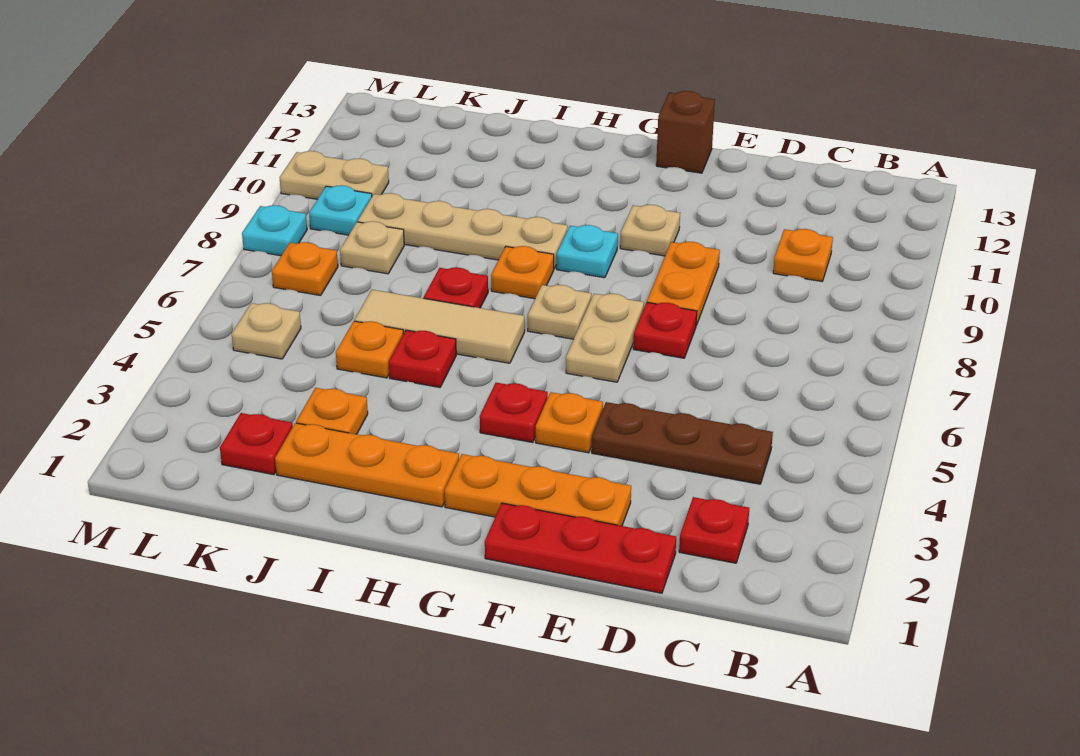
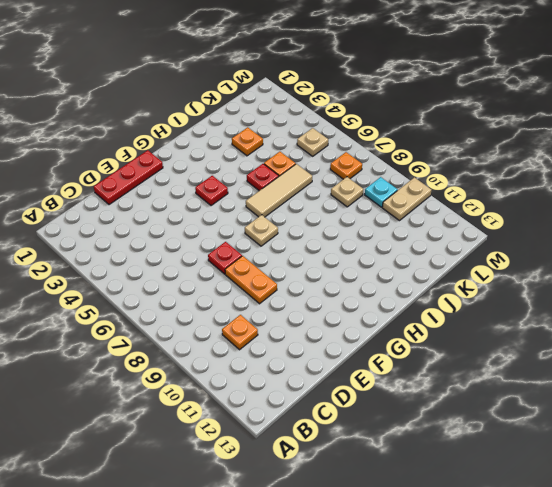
none -> red plate C2 level 1
none -> brown plate C4:E4 level 1
none -> orange plate E2:G2 level 1

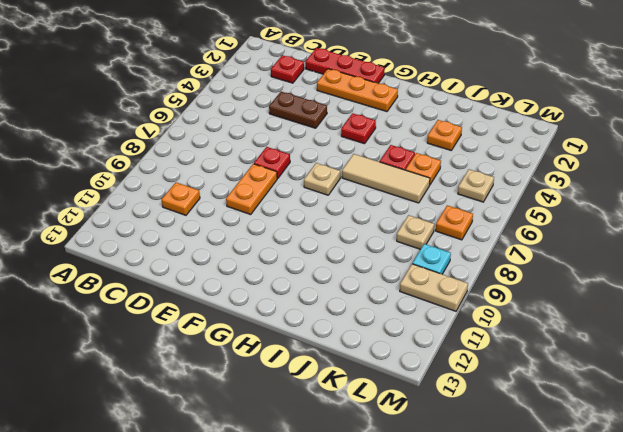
brown plate D4:E4 level 1 -> brown plate C4:E4 level 1
none -> orange plate F4 level 1
none -> tan plate F6:F7 level 1
none -> tan plate F10 level 1

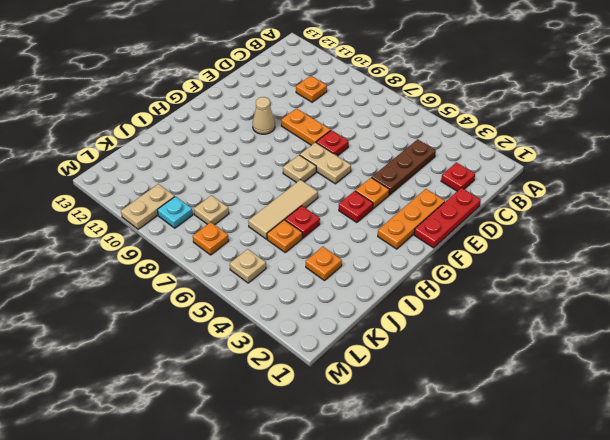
tan cone F10 level 1 -> tan plate F10 level 1
none -> brown brick F13 level 1
none -> cyan plate G9 level 1
none -> orange plate H2:J2 level 1

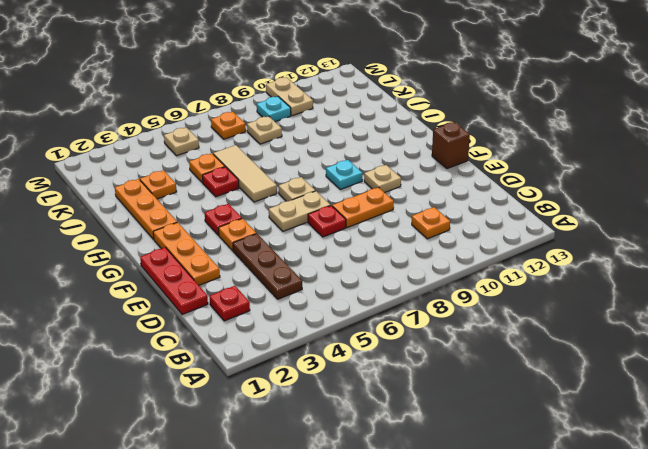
none -> orange plate H8 level 1
none -> tan plate H9:K9 level 1
none -> red plate I7 level 1

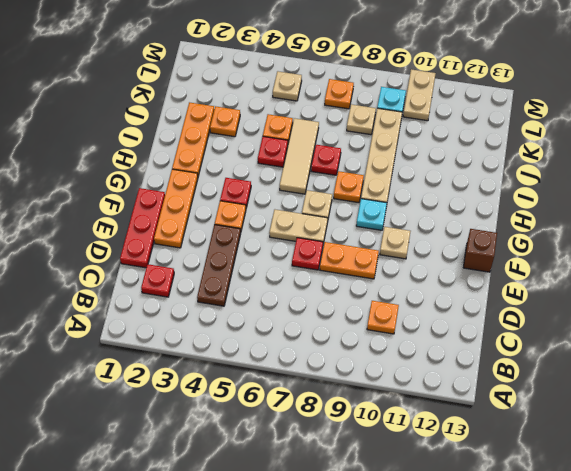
none -> red plate K2 level 1
none -> cyan plate M8 level 1

